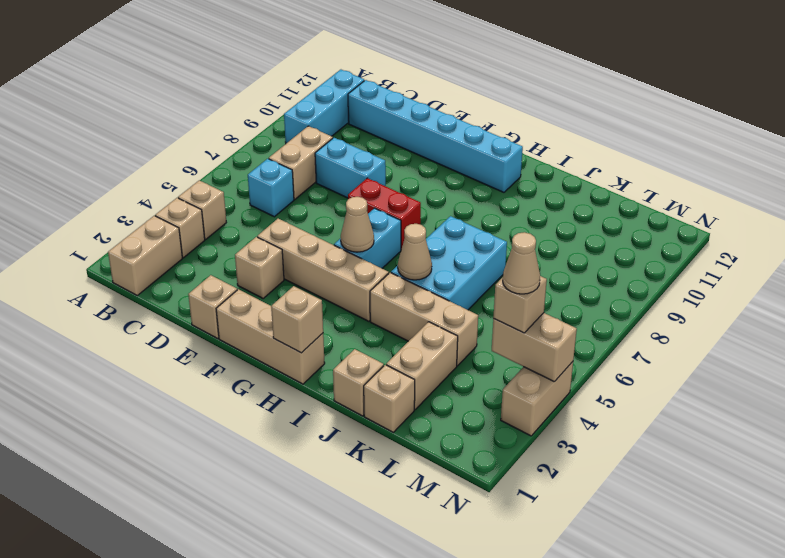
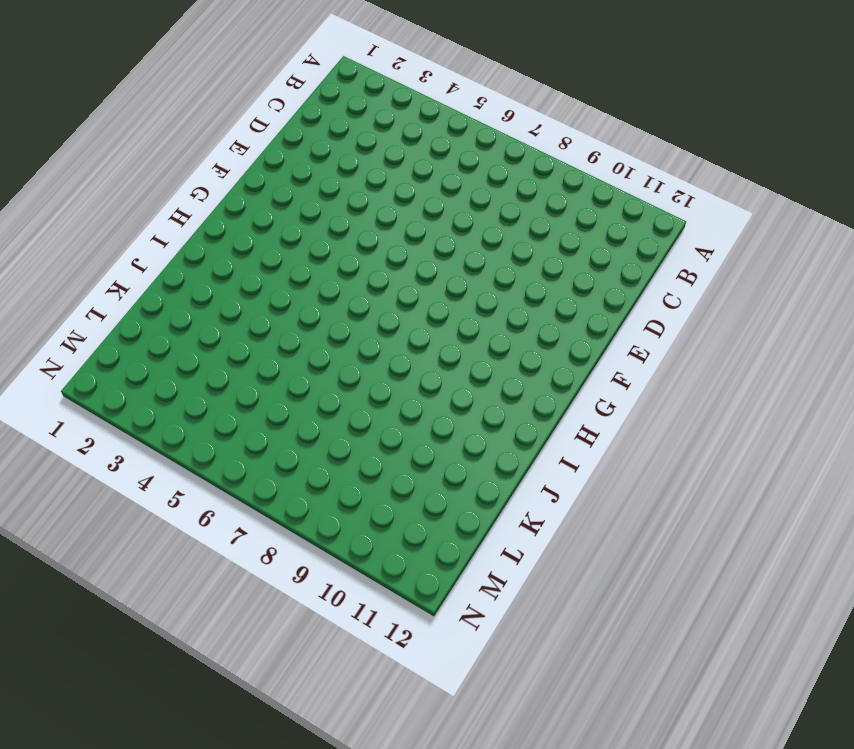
none -> tan brick B1:B2 level 1
none -> tan brick B3 level 1
none -> tan brick B4 level 1

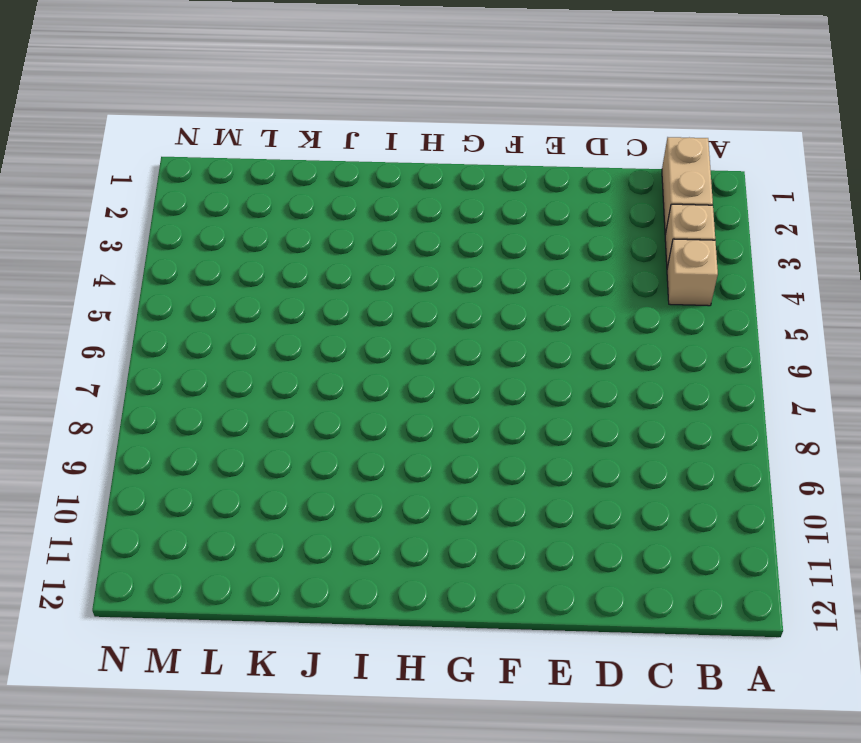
none -> cyan brick B9:B11 level 1
none -> cyan brick C6 level 1
none -> tan brick C7:C8 level 1

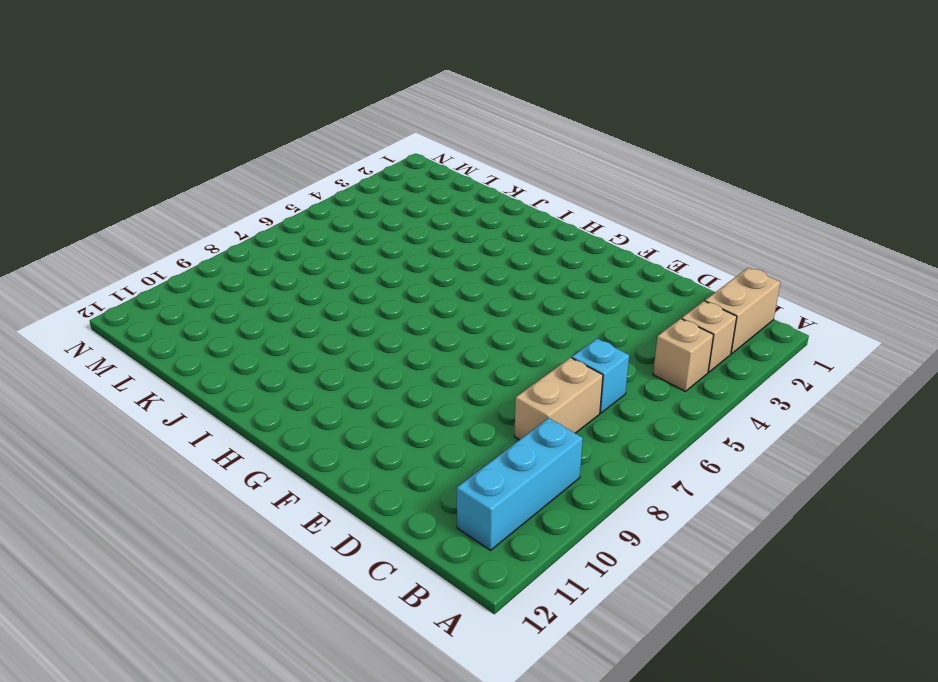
none -> cyan brick C11:H11 level 1
none -> cyan brick D8:E8 level 1
none -> tan brick E1 level 1

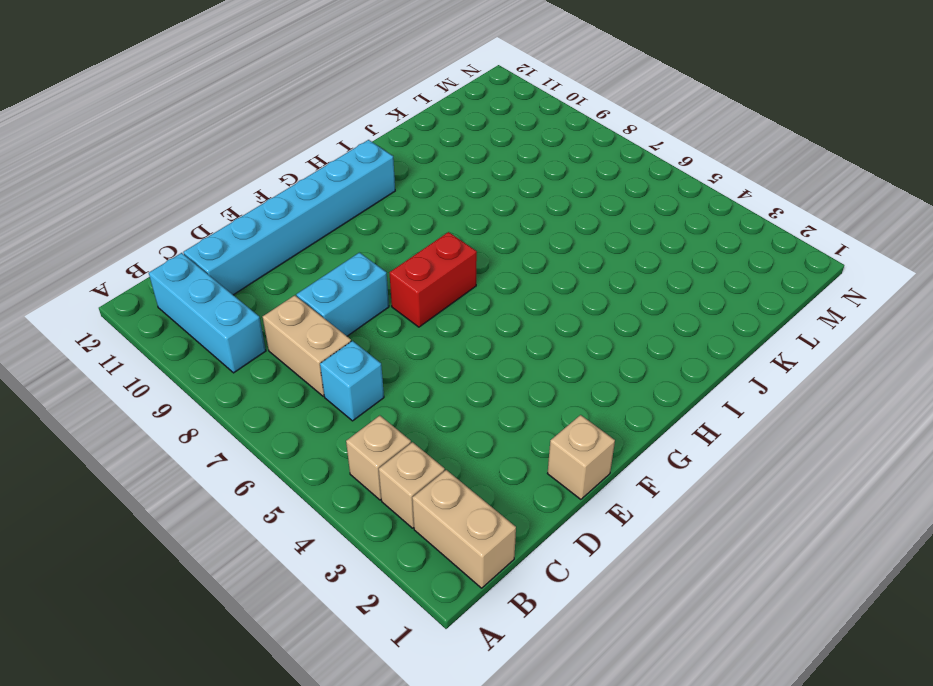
none -> tan brick E3 level 1
none -> tan brick E4:H4 level 1
none -> tan brick F1:H1 level 1

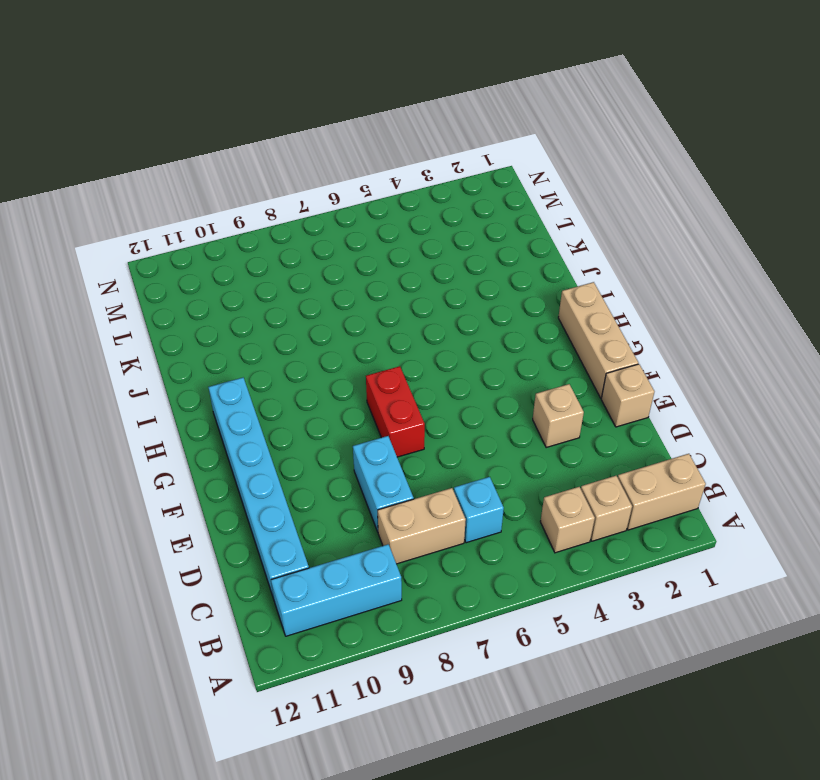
none -> tan brick E4:H4 level 1
none -> cyan brick G5:G6 level 1
none -> tan brick I4:K4 level 1

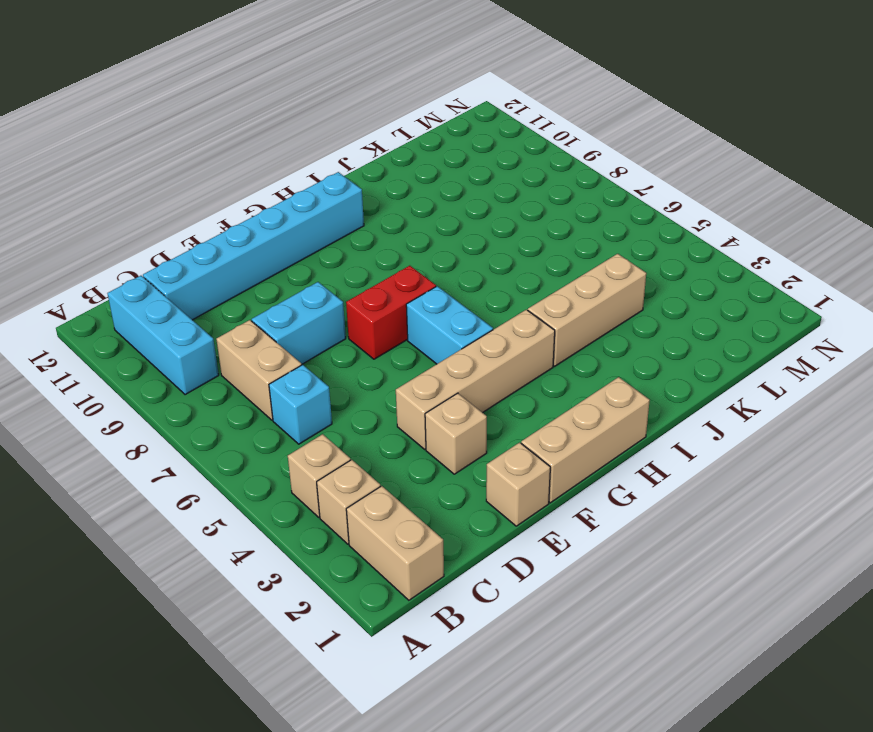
none -> cyan brick I5:J7 level 1
none -> tan brick J1 level 1
none -> tan brick K1 level 1

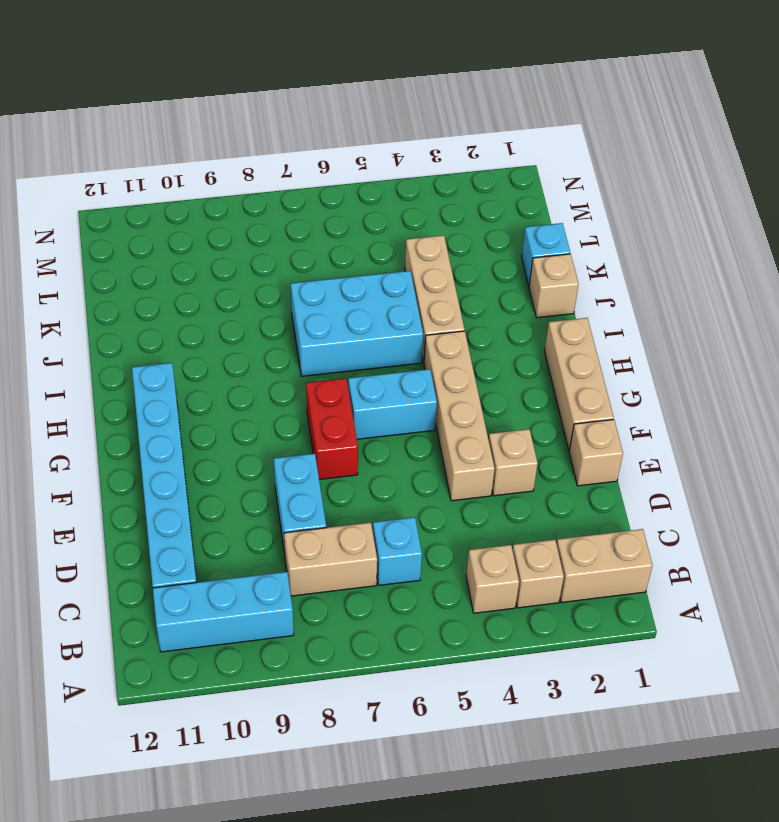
cyan brick K1 level 1 -> tan brick K1 level 1
none -> tan brick K2:K3 level 1
none -> tan brick N3:N4 level 1
none -> tan cone G5 level 2

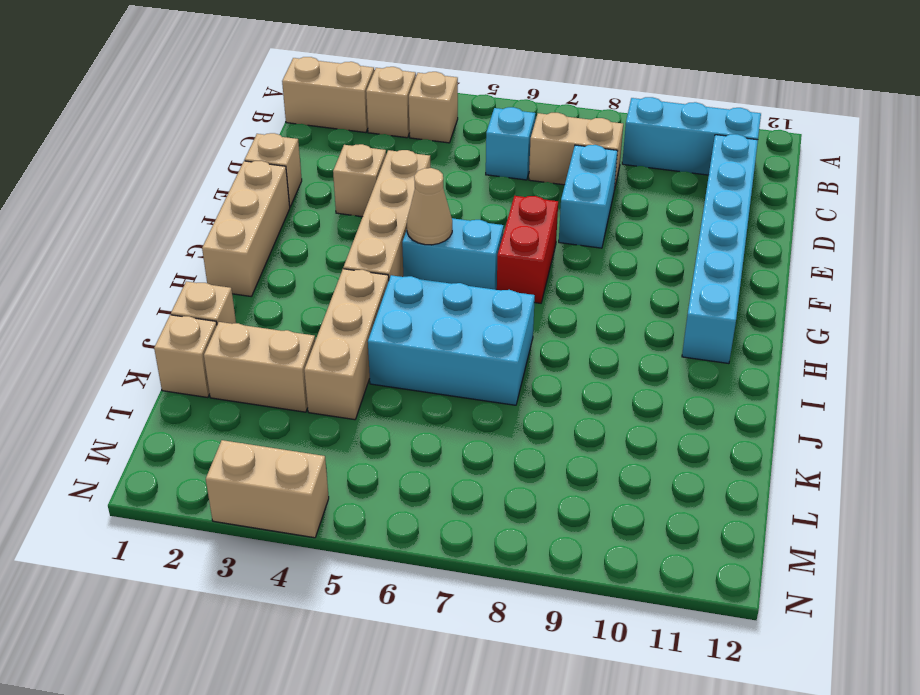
none -> tan brick H1 level 2
none -> tan cone I5 level 2
none -> tan brick M4:N4 level 2

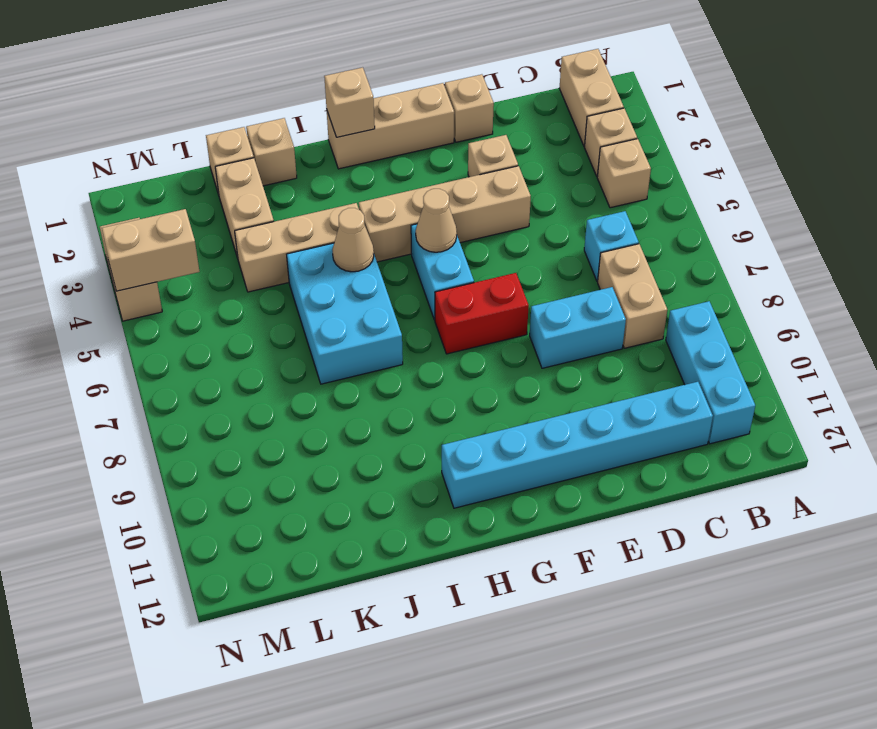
none -> tan brick M4 level 3
none -> tan cone M4 level 4

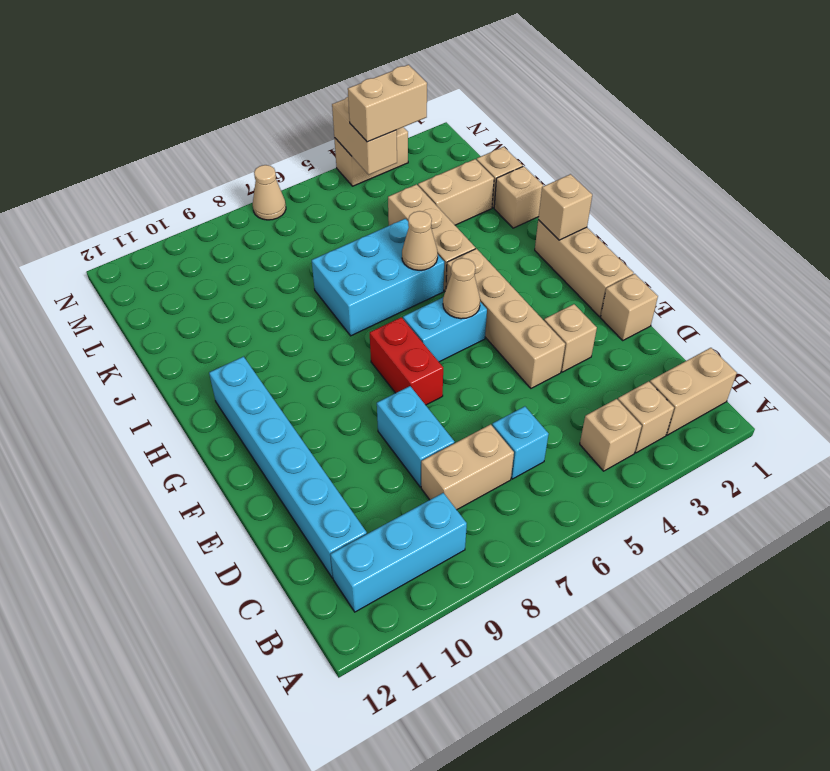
tan brick M3:M4 level 3 -> tan brick M4 level 3
tan cone N7 level 1 -> tan cone M4 level 4

